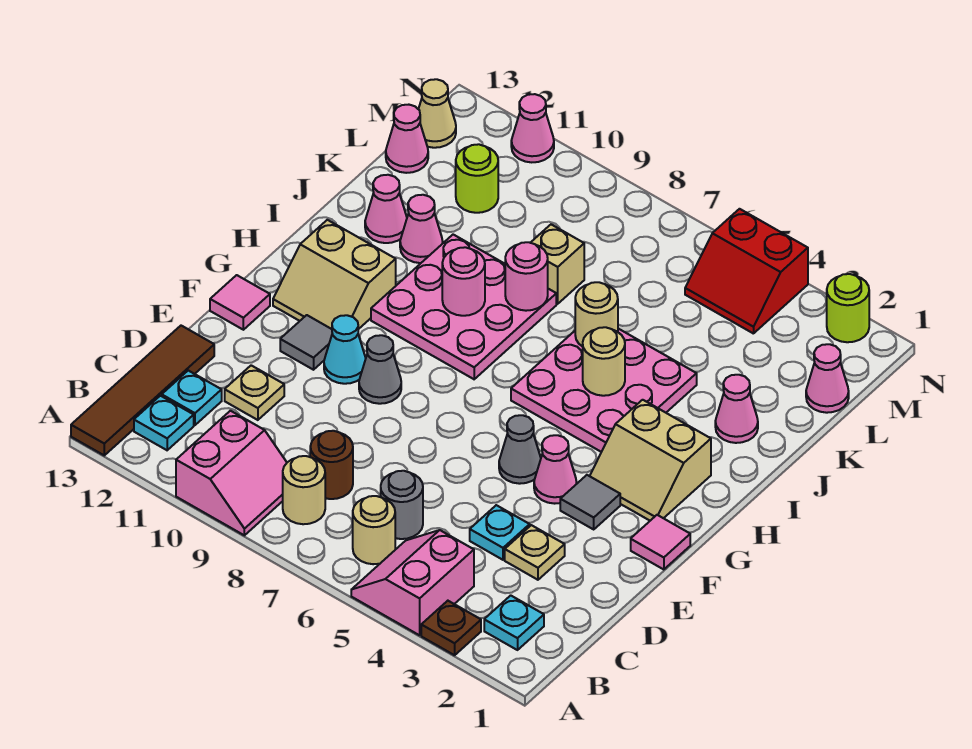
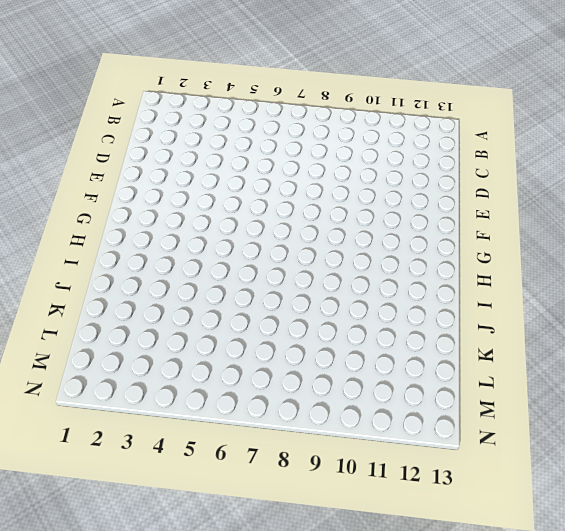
none -> brown plate A3 level 1
none -> pink slope A4:B5 level 1 top 4
none -> pink slope A9:B10 level 1 top 10
none -> brown tile A13:D13 level 1

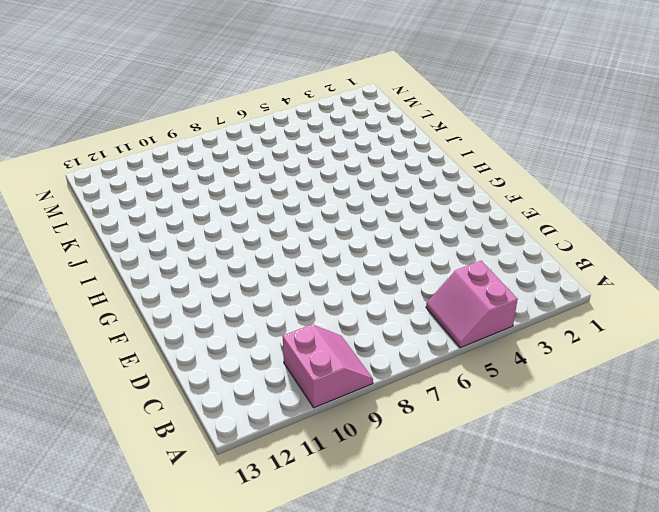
none -> brown plate A3 level 1
none -> brown tile A13:D13 level 1
none -> cyan plate B2 level 1
none -> tan round brick B6 level 1

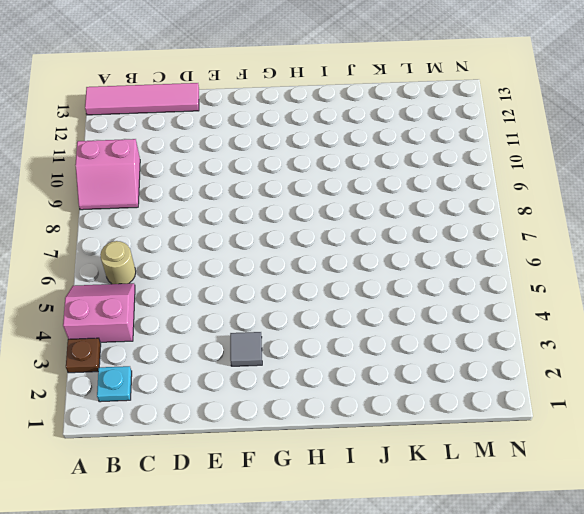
pink tile A13:D13 level 1 -> brown tile A13:D13 level 1
none -> tan round brick B8 level 1
none -> cyan plate B12 level 1
none -> grey round brick C6 level 1
none -> brown round brick C8 level 1

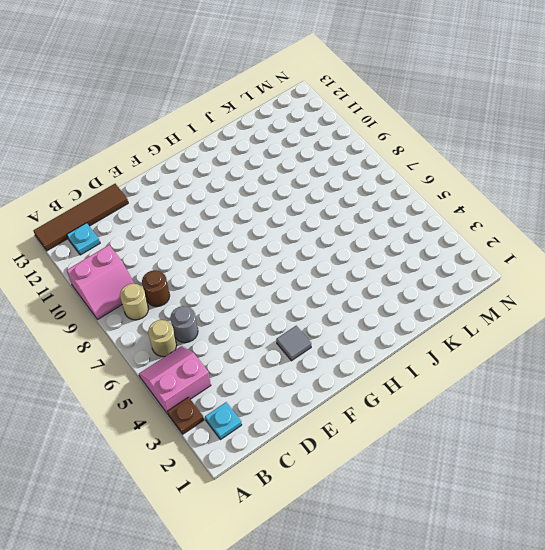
none -> cyan plate C12 level 1
none -> tan plate D3 level 1
none -> cyan plate D4 level 1
none -> tan plate D11 level 1

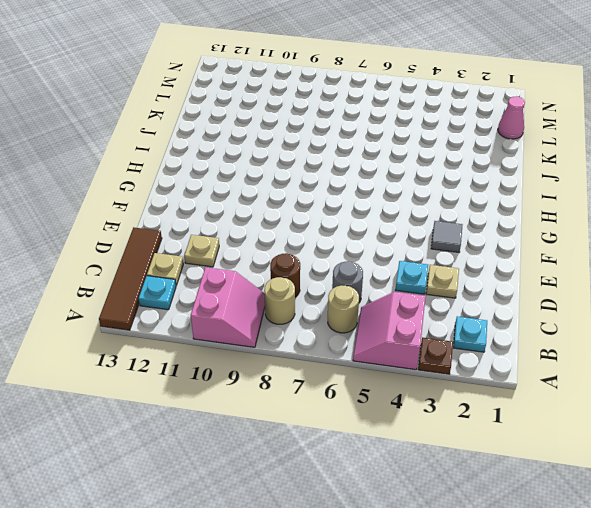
tan plate C12 level 1 -> cyan plate C12 level 1
none -> pink tile F1 level 1
none -> pink cone F4 level 1
none -> grey cone F5 level 1
none -> grey cone F9 level 1

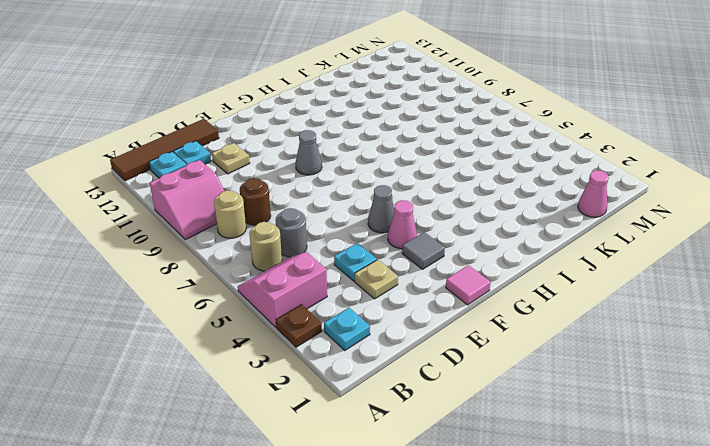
none -> cyan cone F10 level 1
none -> grey tile F11 level 1
none -> pink tile F13 level 1
none -> tan slope G2:H3 level 1 top H

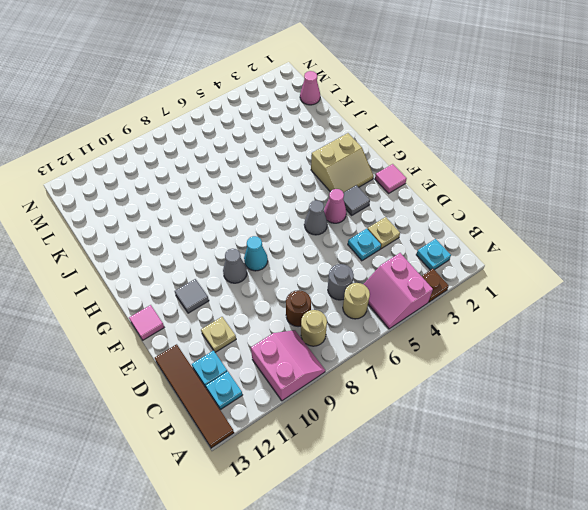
cyan cone F8 level 1 -> cyan cone F10 level 1
none -> tan slope G11:H12 level 1 top H
none -> pink plate H4:J6 level 1
none -> pink plate H8:J10 level 1
none -> pink cone J2 level 1

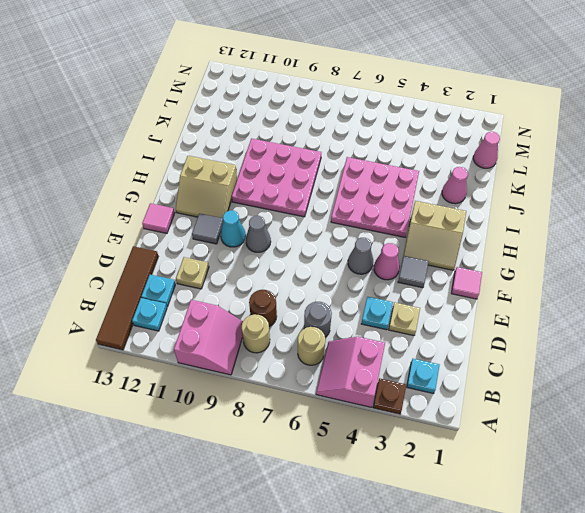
none -> pink cone J11 level 1
none -> pink cone J12 level 1
none -> tan brick K8 level 1
none -> lime round brick L11 level 1

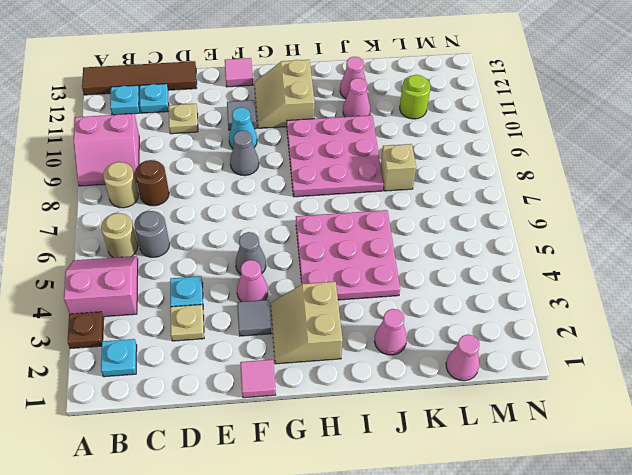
none -> pink cone L13 level 1
none -> red slope M4:N5 level 1 top N
none -> tan cone M13 level 1
none -> lime round brick N2 level 1

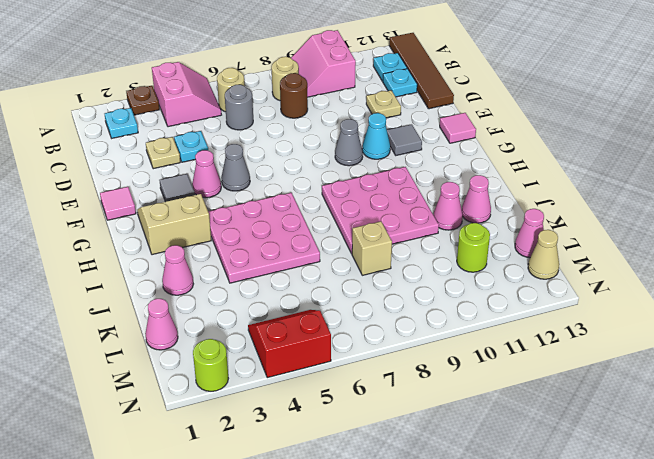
none -> tan slope G11:H12 level 1 top H
none -> pink cone N11 level 1
none -> tan round brick I5 level 2
none -> pink round brick I9 level 2

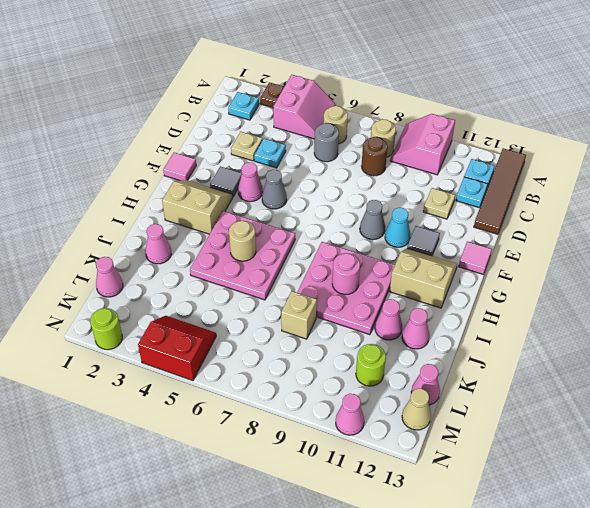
none -> tan round brick J6 level 2
none -> pink round brick J8 level 2

